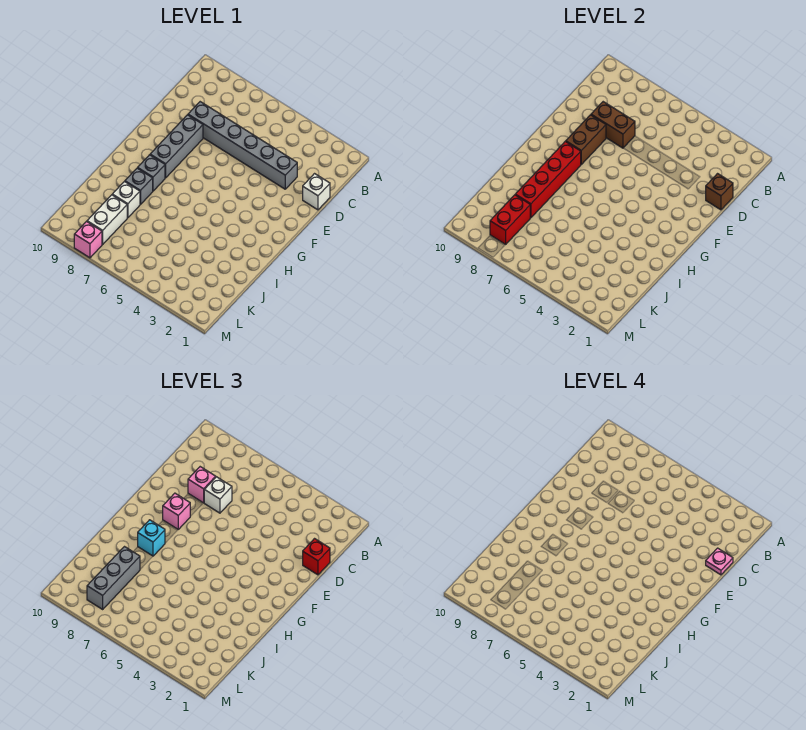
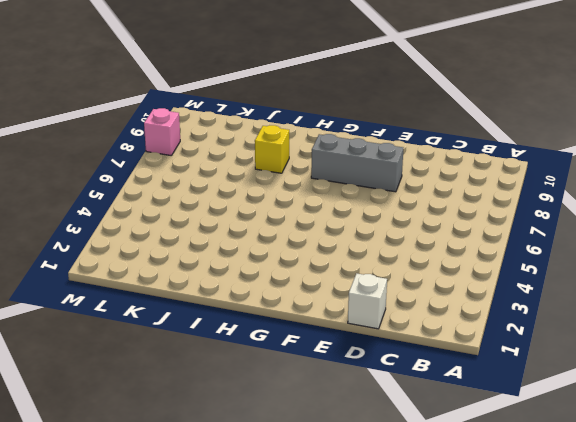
yellow brick I8 level 1 -> grey brick I8 level 1
none -> grey brick D3:D8 level 1
none -> grey brick H8 level 1
none -> white brick J8 level 1

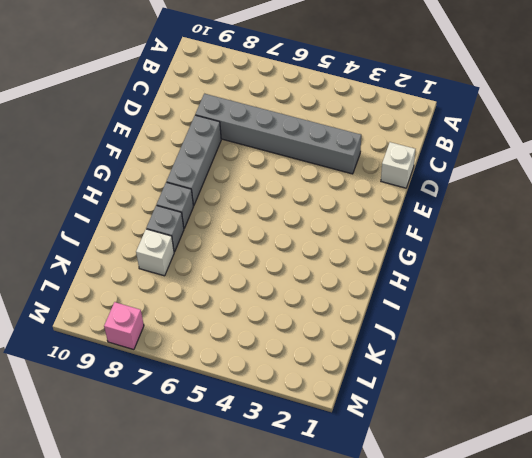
none -> white brick K8:L8 level 1
none -> brown brick D1 level 2
none -> brown brick D7:D8 level 2

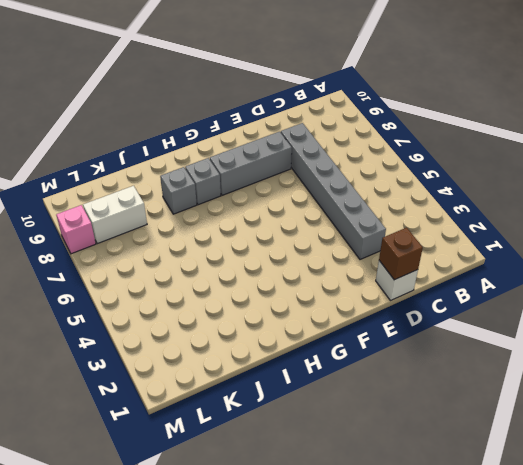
none -> white brick J8 level 1
none -> brown brick D7:D8 level 2
none -> brown brick E8:F8 level 2

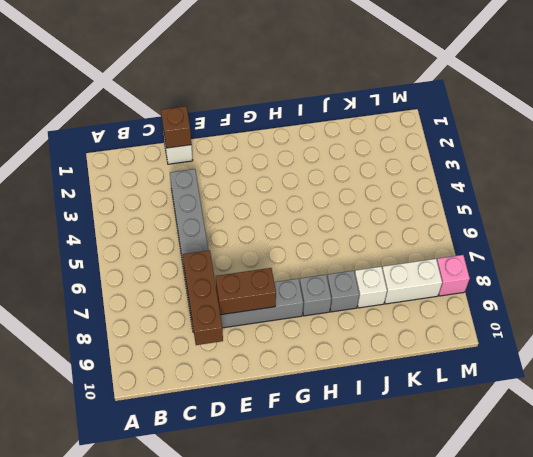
brown brick D7:D9 level 2 -> brown brick D7:D8 level 2
none -> red brick G8:J8 level 2
none -> red brick K8:L8 level 2
none -> red brick D1 level 3

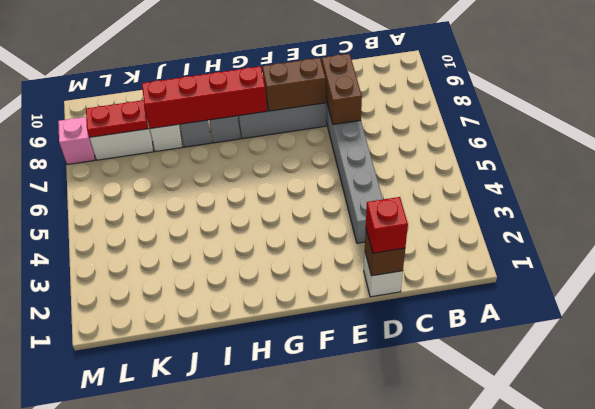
red plate K8:L8 level 2 -> red brick K8:L8 level 2
none -> white brick D7 level 3
none -> pink brick D8 level 3
none -> pink brick F8 level 3

